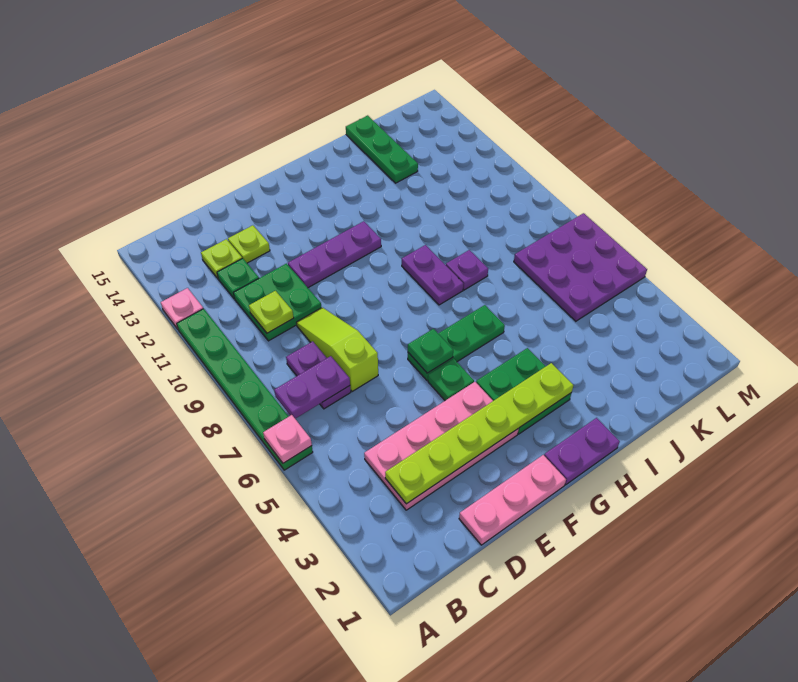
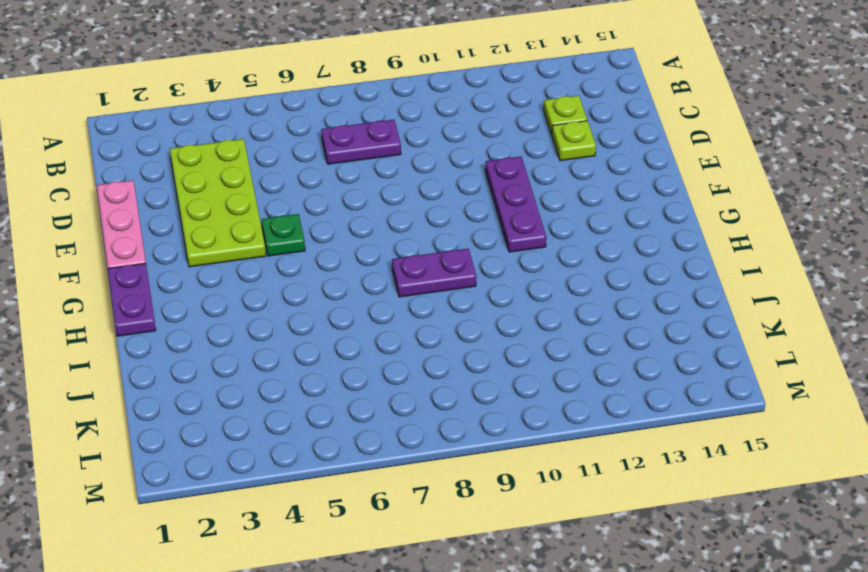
lime plate C3:F4 level 1 -> pink plate C3:F4 level 1
none -> green plate A6:A11 level 1
none -> pink plate A12 level 1
none -> green plate C10:D11 level 1

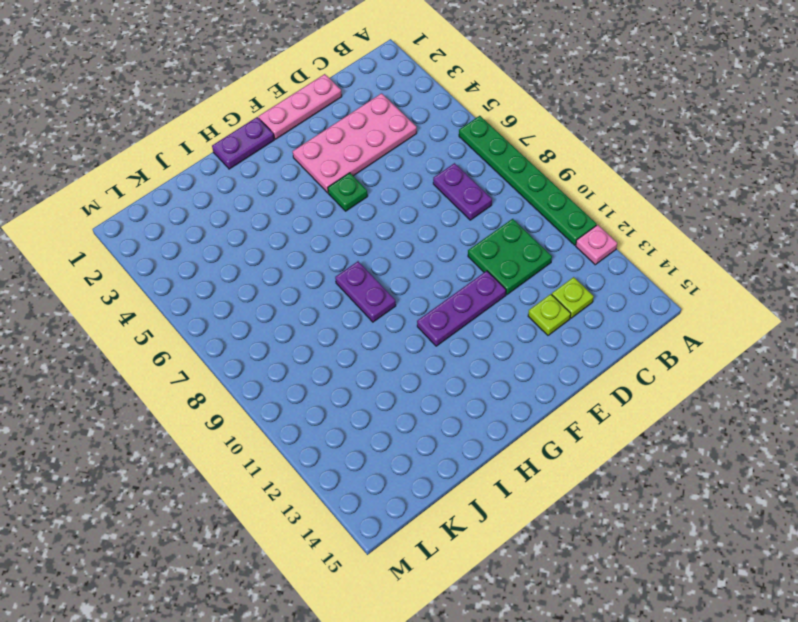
none -> green plate C12 level 1
none -> lime slope D7:D9 level 1 top 7
none -> green plate F6:H6 level 1

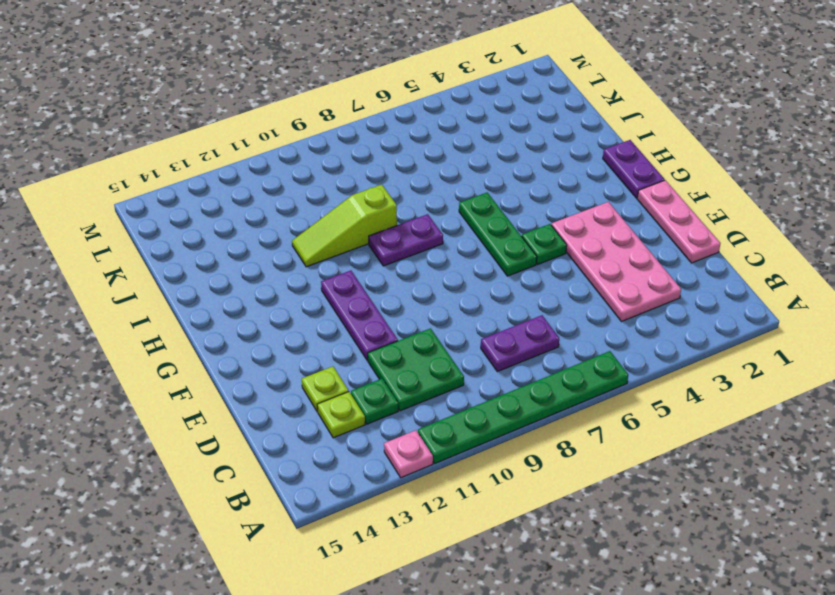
lime slope I9:I11 level 1 top 9 -> lime slope D7:D9 level 1 top 7
none -> green plate G3:H4 level 1
none -> purple plate I8 level 1
none -> green plate J13:J15 level 1

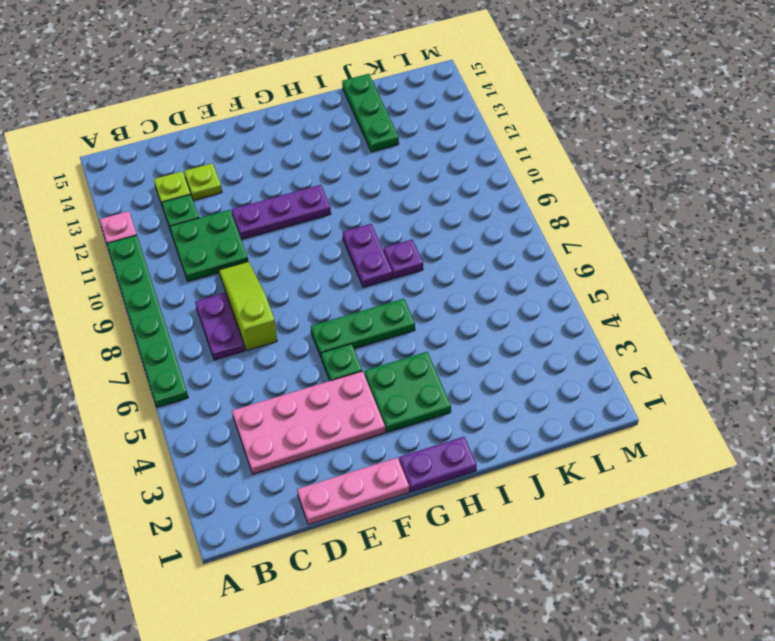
none -> purple plate K5:M7 level 1
none -> pink plate A6 level 2
none -> purple plate B7:C7 level 2

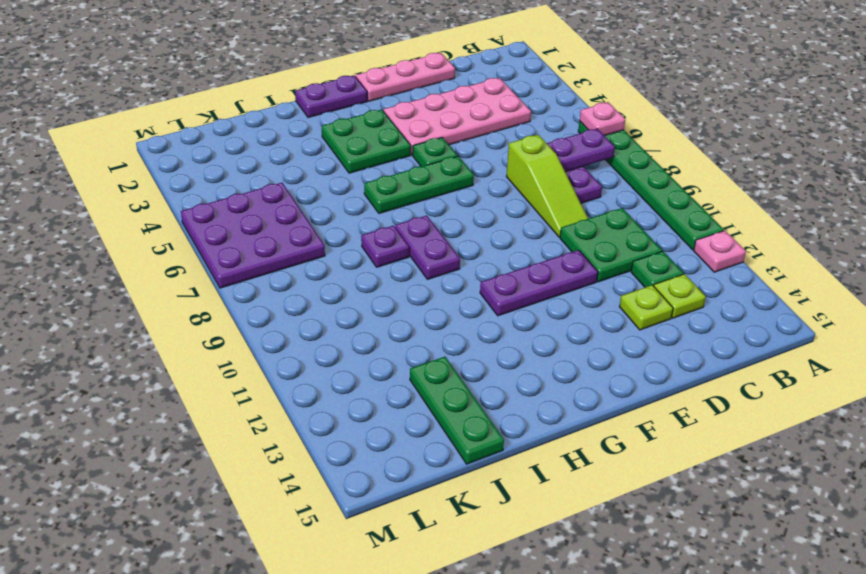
none -> lime plate C3:H3 level 2
none -> lime plate C10 level 2
none -> green plate F6 level 2

